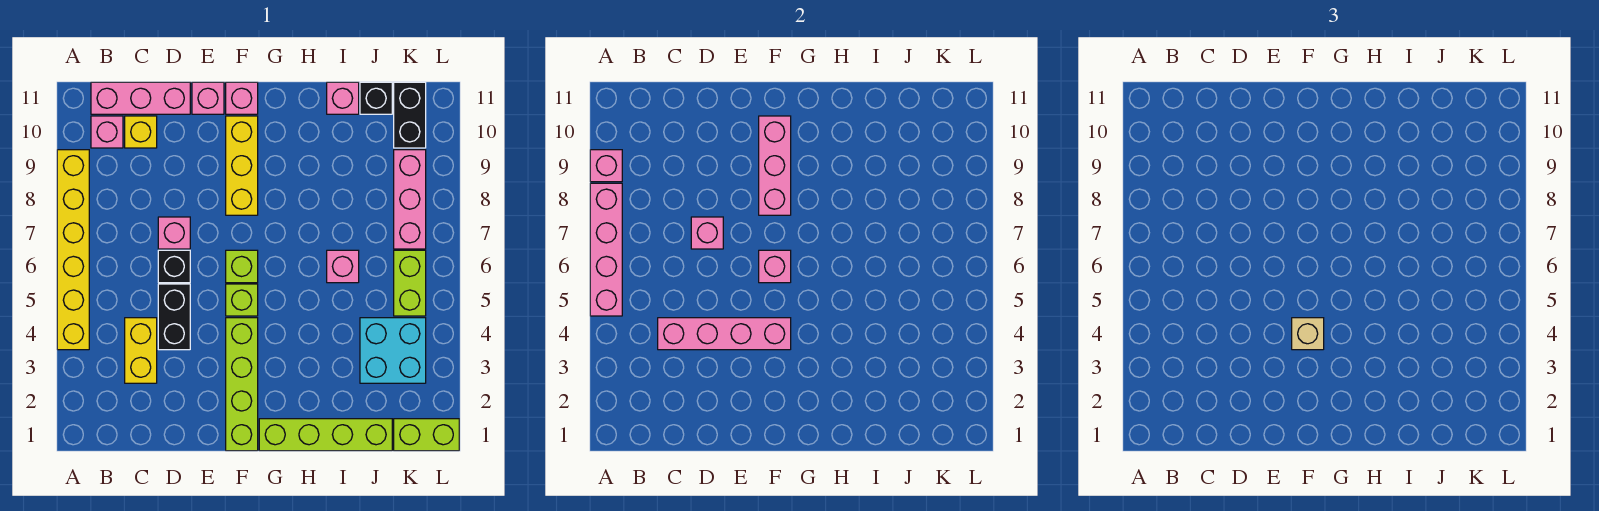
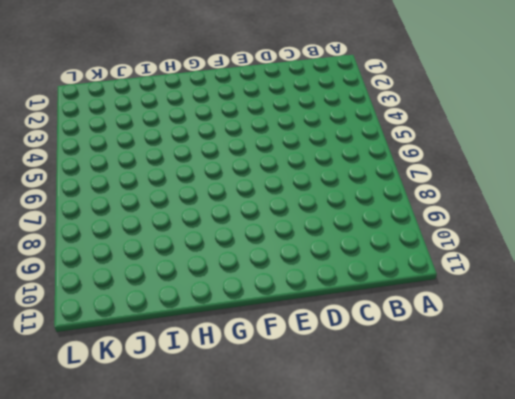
none -> yellow brick A4:A9 level 1
none -> pink brick B10 level 1
none -> pink brick B11:D11 level 1
none -> yellow brick C3:C4 level 1

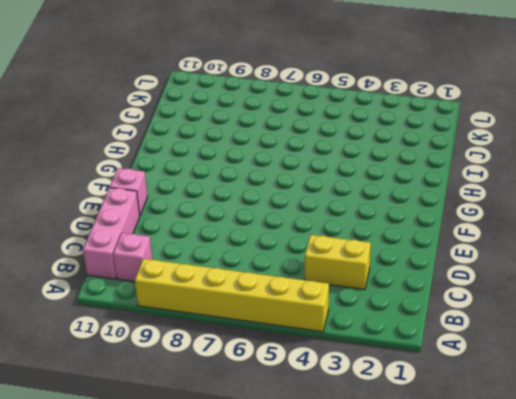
none -> yellow brick C10 level 1
none -> black brick D4:D5 level 1
none -> black brick D6 level 1
none -> pink brick D7 level 1

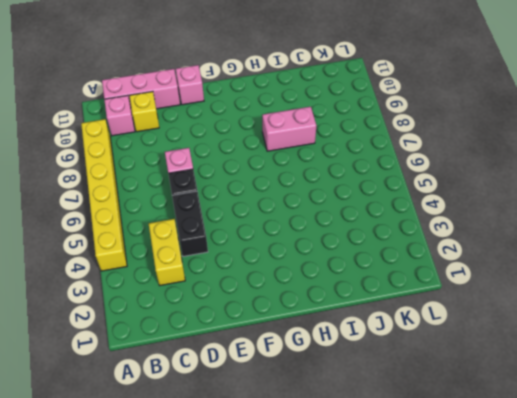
pink brick H8:I8 level 1 -> none
none -> lime brick F1:F4 level 1
none -> lime brick F5 level 1
none -> lime brick F6 level 1
none -> yellow brick F8:F10 level 1

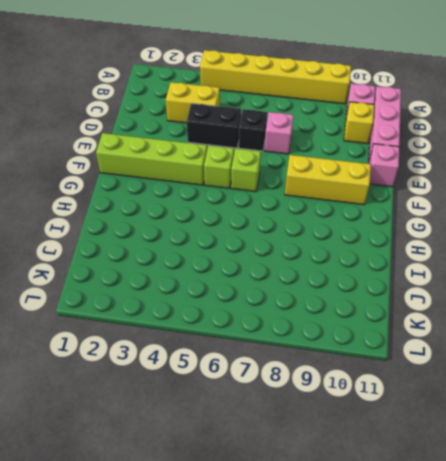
none -> pink brick F11 level 1
none -> lime brick G1:J1 level 1
none -> pink brick I6 level 1
none -> pink brick I11 level 1

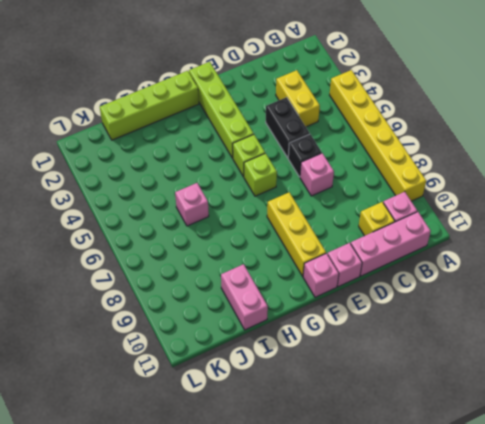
pink brick I10:I11 level 1 -> pink brick I11 level 1
none -> cyan brick J3:K4 level 1
none -> black brick J11 level 1
none -> lime brick K1:L1 level 1
none -> lime brick K5:K6 level 1

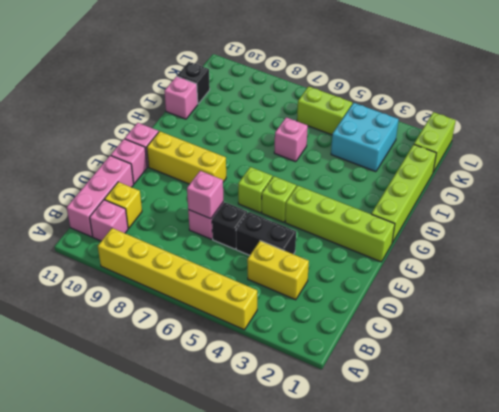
none -> pink brick K7:K9 level 1
none -> black brick K10:K11 level 1
none -> pink brick A5:A8 level 2
none -> pink brick A9 level 2

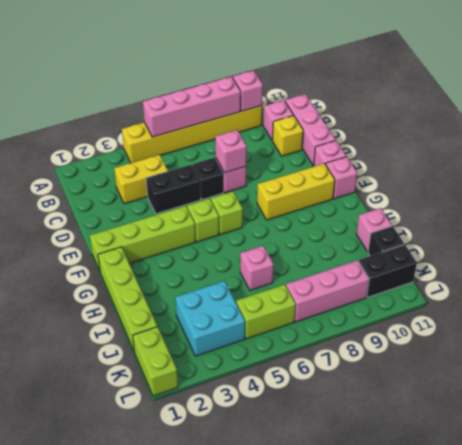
none -> pink brick C4:F4 level 2
none -> pink brick F6 level 2
none -> pink brick F8:F10 level 2
none -> tan brick F4 level 3

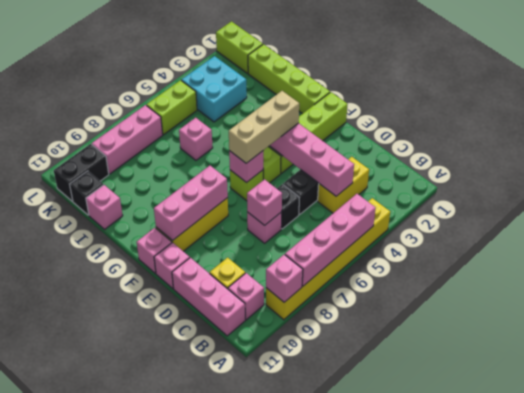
tan brick F4:F6 level 3 -> tan brick F4 level 3

